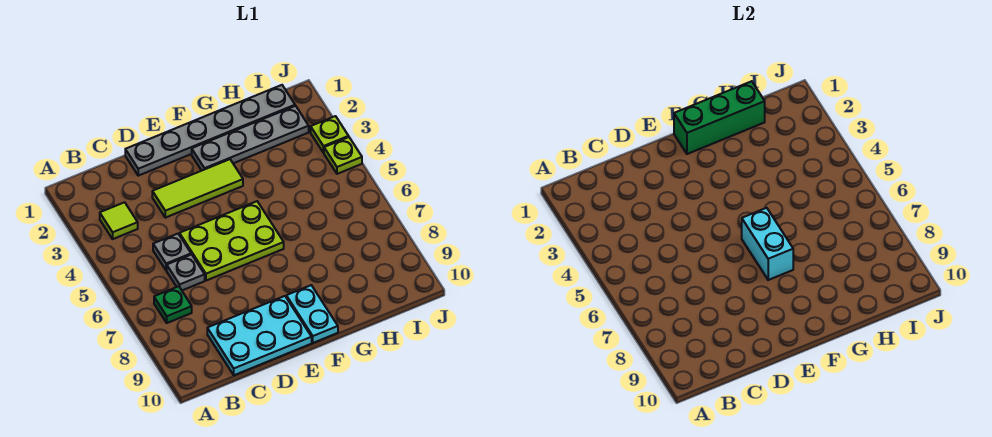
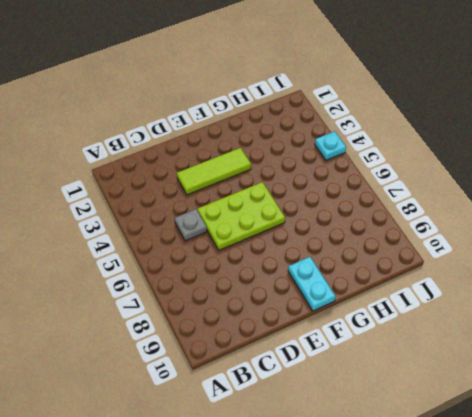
cyan plate J4 level 1 -> lime plate J4 level 1
none -> lime tile B3 level 1
none -> green plate B7 level 1
none -> grey plate C6 level 1

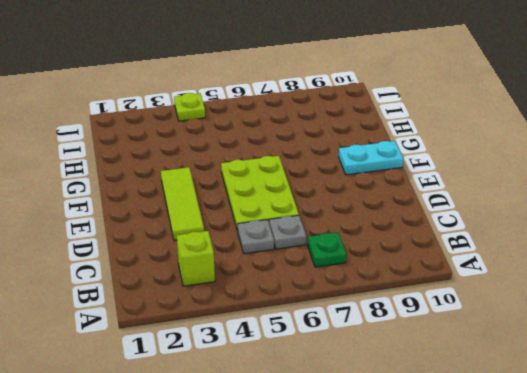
lime brick B3 level 1 -> lime tile B3 level 1
none -> cyan plate C9:E10 level 1
none -> grey plate D1:I1 level 1
none -> grey plate F2:I2 level 1

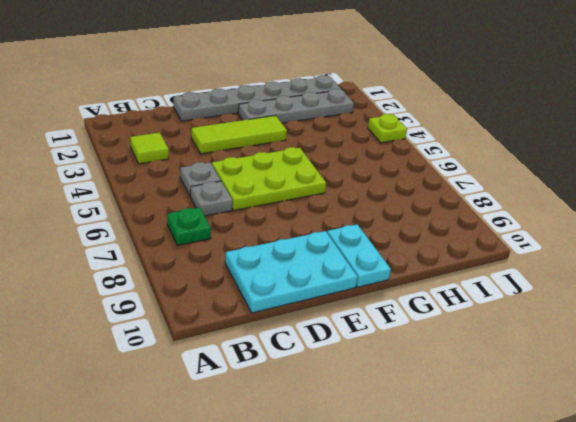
none -> lime plate J3 level 1
none -> green brick F1:H1 level 2
none -> cyan brick F6:F7 level 2

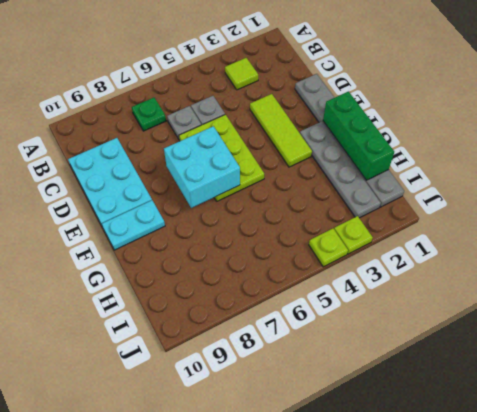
cyan brick E6:F7 level 2 -> cyan brick F6:F7 level 2

